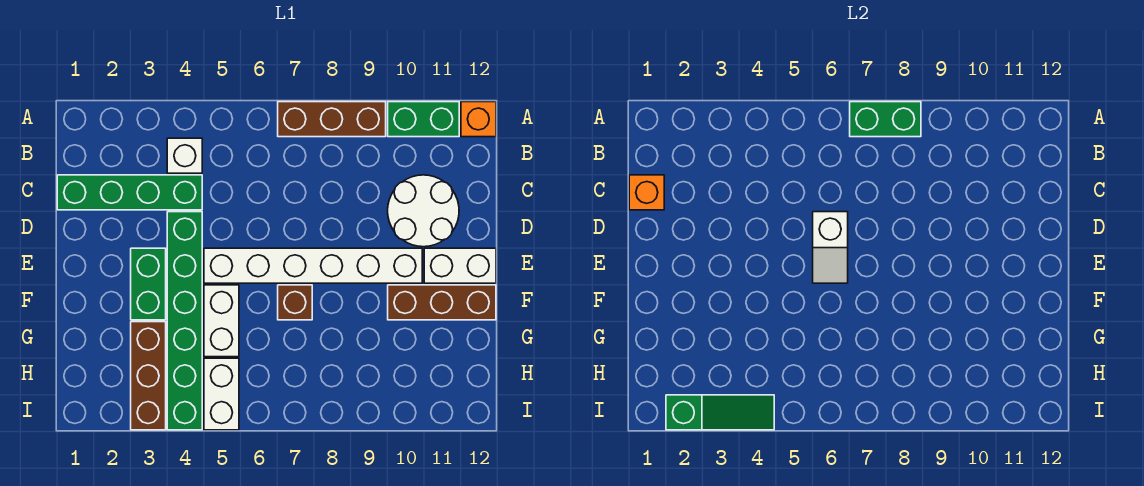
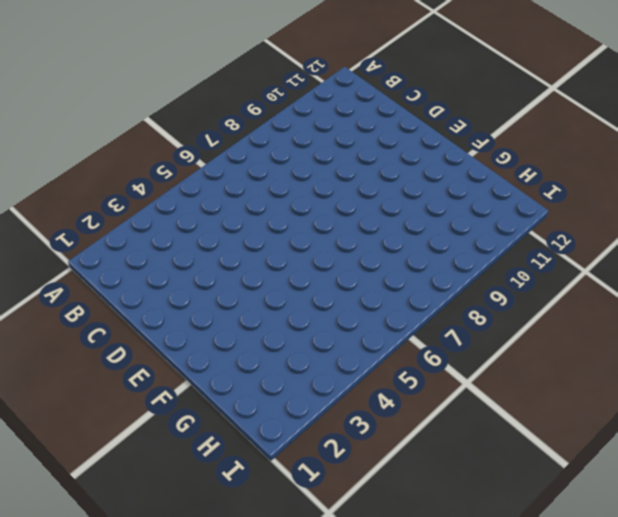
none -> brown brick A7:A9 level 1
none -> green brick A10:A11 level 1
none -> orange brick A12 level 1

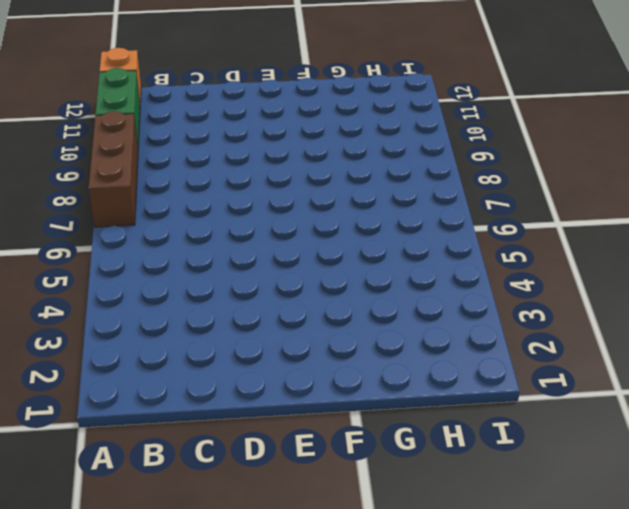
none -> white brick B4 level 1
none -> green brick C1:C4 level 1
none -> white round brick C10:D11 level 1

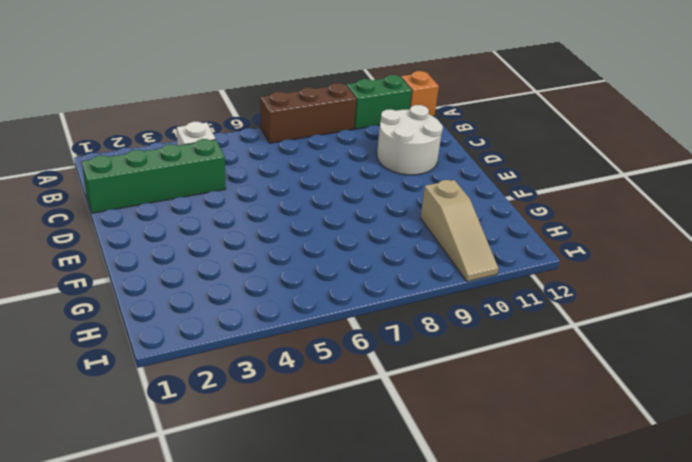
tan slope G10:I10 level 1 top G -> none
none -> green brick D4:I4 level 1
none -> green brick E3:F3 level 1
none -> white brick E5:E10 level 1

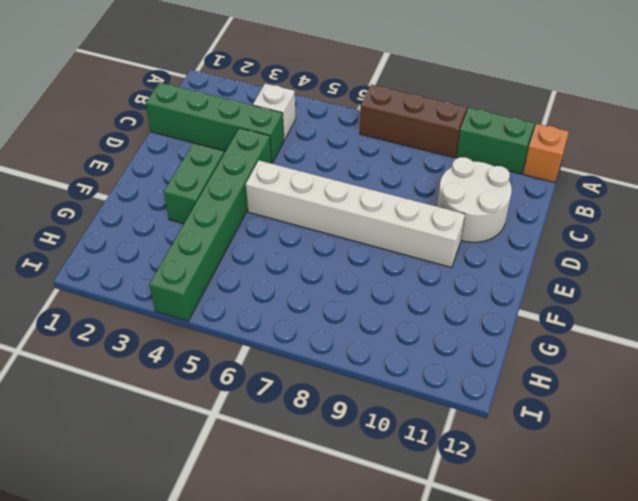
none -> white brick E11:E12 level 1
none -> white brick F5:G5 level 1
none -> brown brick F7 level 1

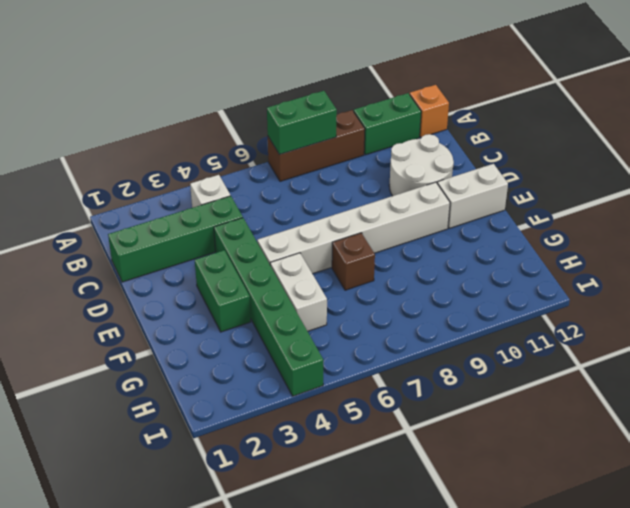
none -> brown brick F10:F12 level 1
none -> brown brick G3:I3 level 1
none -> white brick H5:I5 level 1

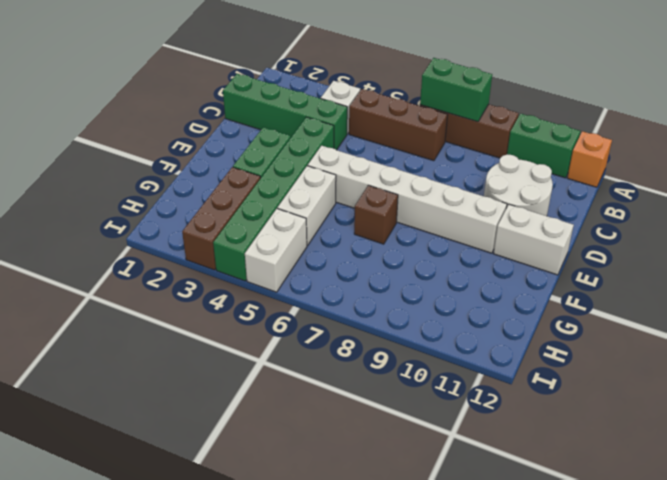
brown brick B5:B7 level 1 -> brown brick F10:F12 level 1
none -> orange brick C1 level 2
none -> white slope D6:E6 level 2 top D
none -> green slope I2:I4 level 2 top 2

